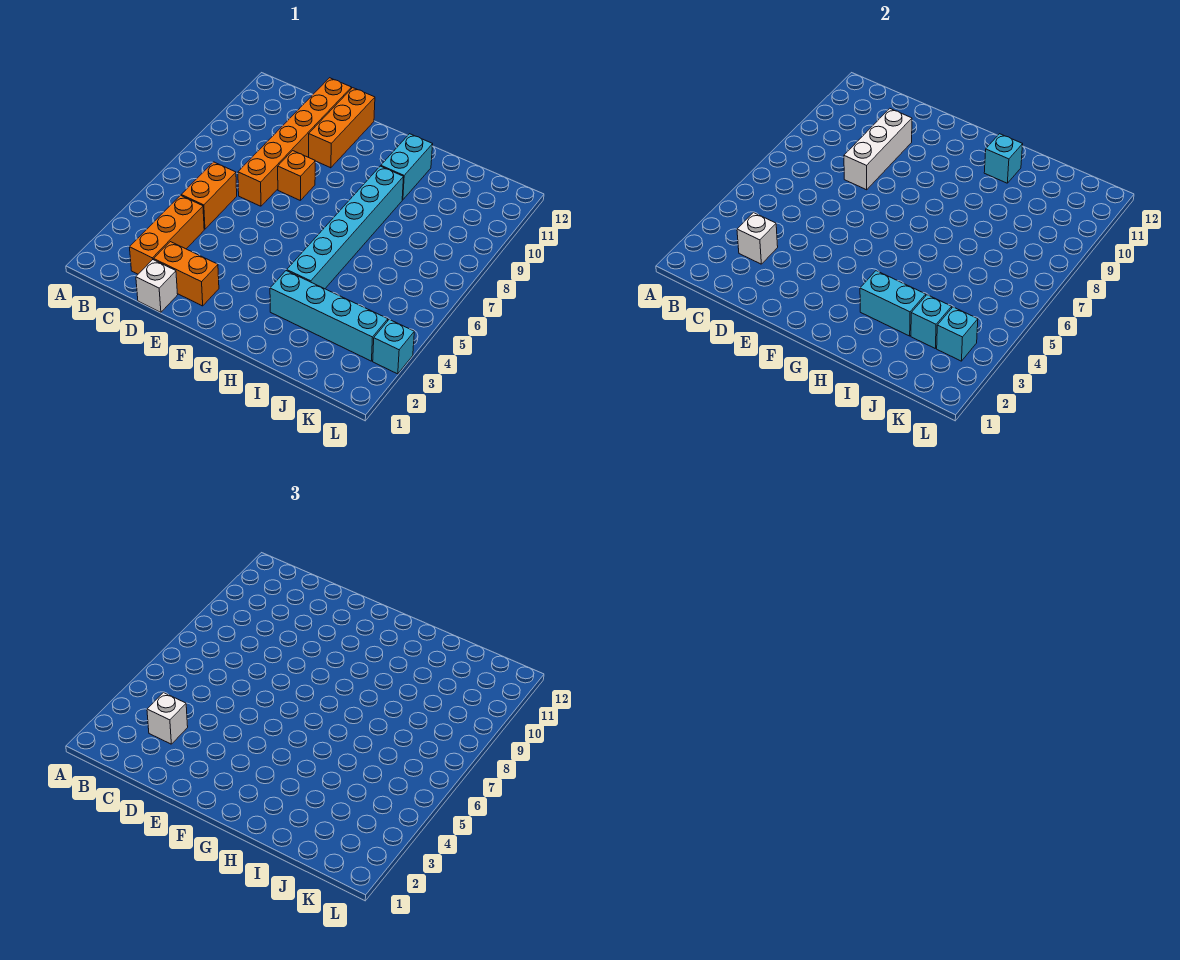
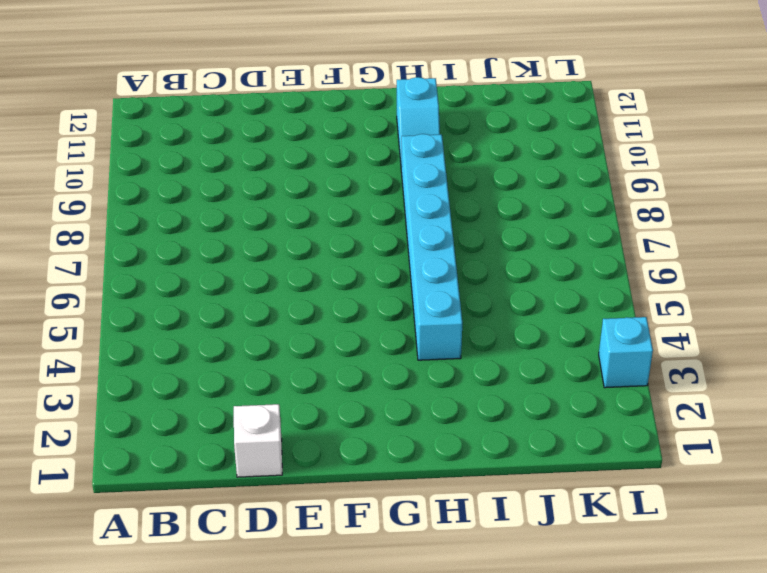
cyan slope H10:H11 level 1 top 11 -> cyan brick H10:H11 level 1
none -> orange brick C2:C4 level 1
none -> orange brick C5:C6 level 1
none -> orange brick D2:E2 level 1

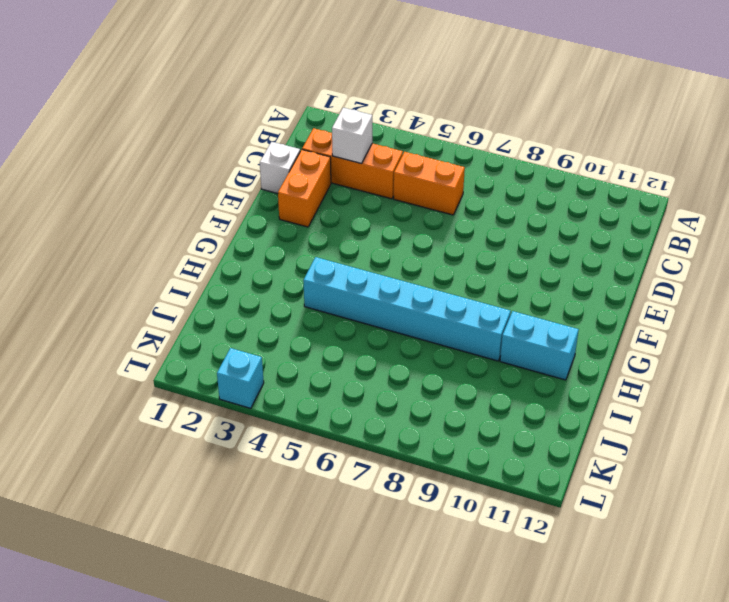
none -> orange brick D7:D12 level 1
none -> orange brick E8 level 1
none -> orange brick E10:E12 level 1

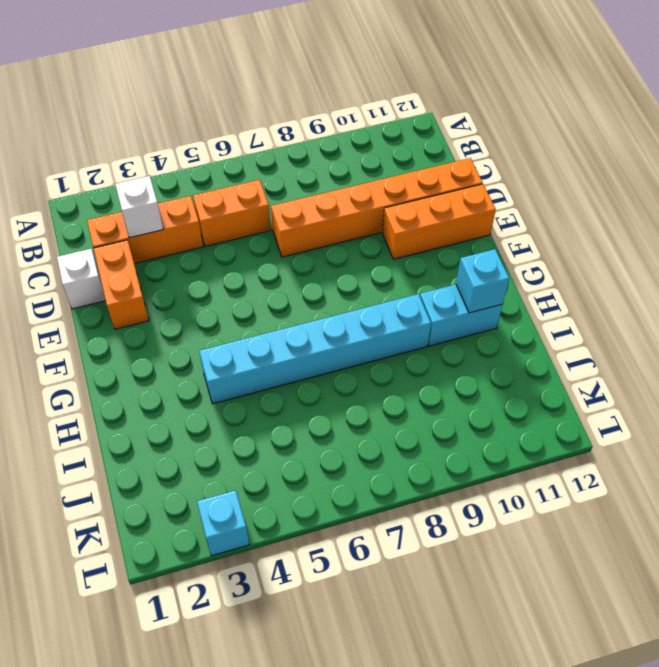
none -> orange brick E8 level 1
none -> cyan brick H3:K3 level 1
none -> white brick D8:D10 level 2

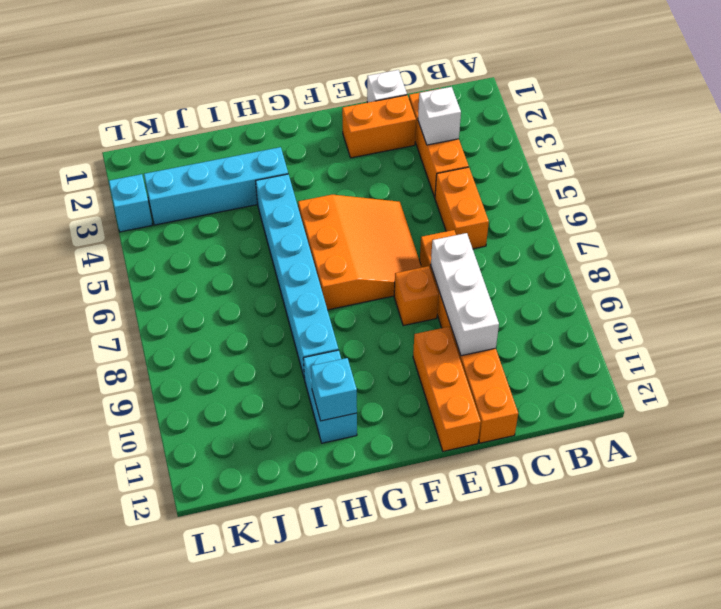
orange slope E5:G7 level 1 top G -> none
none -> cyan brick H3:I3 level 2
none -> cyan brick J3 level 2
none -> cyan brick K3 level 2

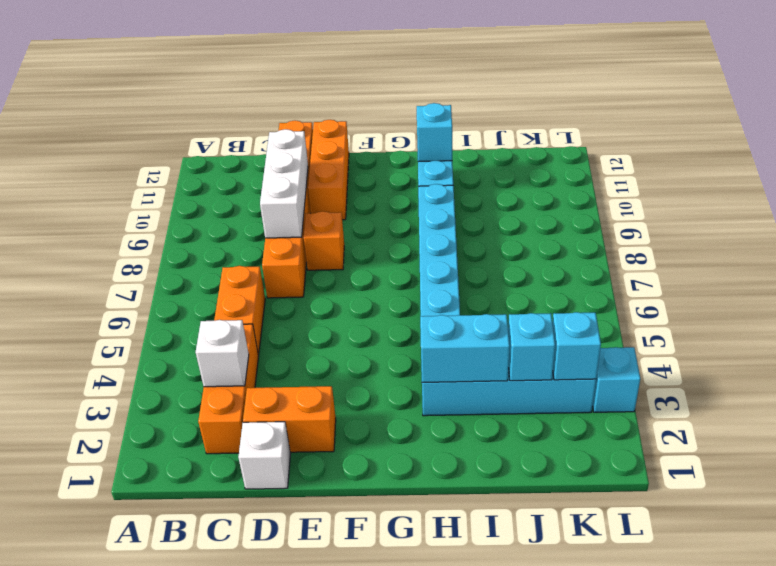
none -> white brick C3 level 3

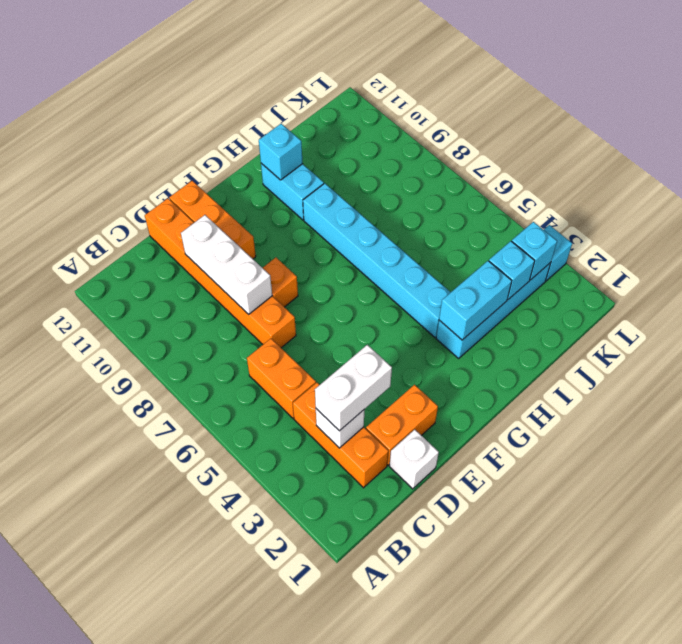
white brick C3:D3 level 3 -> white brick C3 level 3

